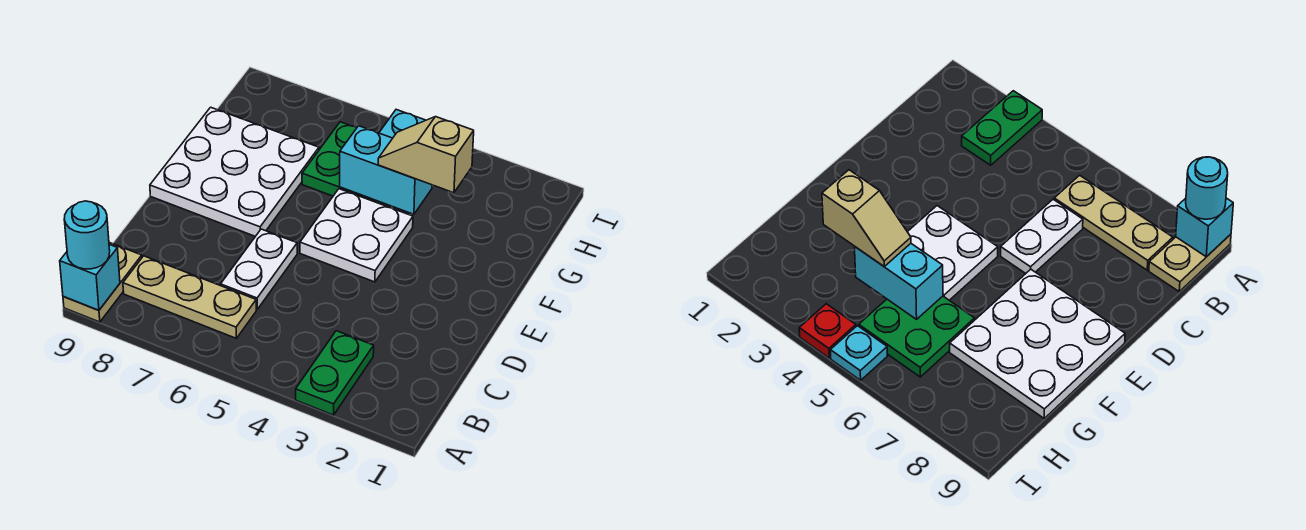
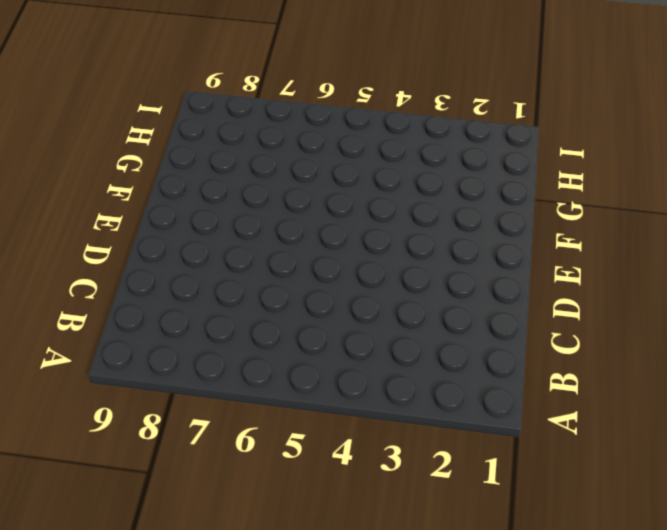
none -> green plate A3:B3 level 1
none -> tan plate A9:B9 level 1
none -> tan plate B6:B8 level 1

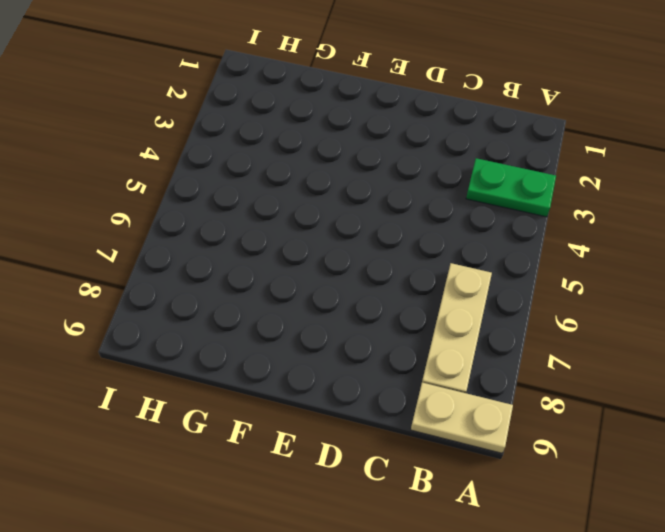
none -> white plate C6:D6 level 1
none -> white plate E4:F5 level 1
none -> white plate E7:G9 level 1

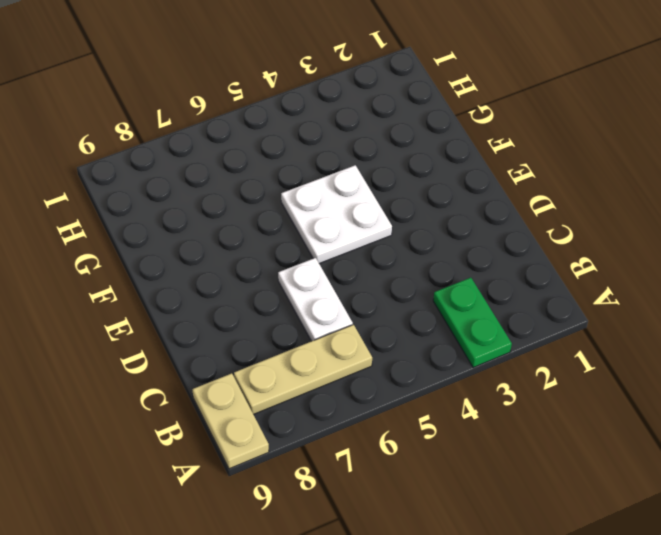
none -> white plate E7:G9 level 1
none -> green plate G5:H6 level 1
none -> red plate I4 level 1

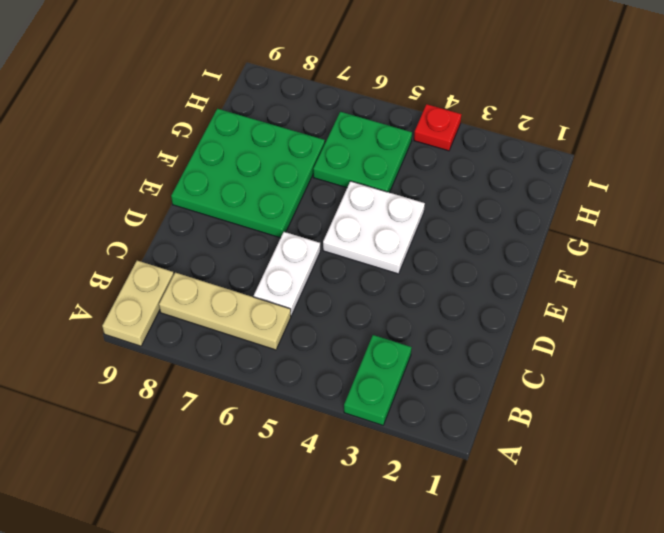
green plate E7:G9 level 1 -> white plate E7:G9 level 1
none -> cyan plate I5 level 1
none -> cyan brick A9 level 2
none -> cyan brick G4:G5 level 2

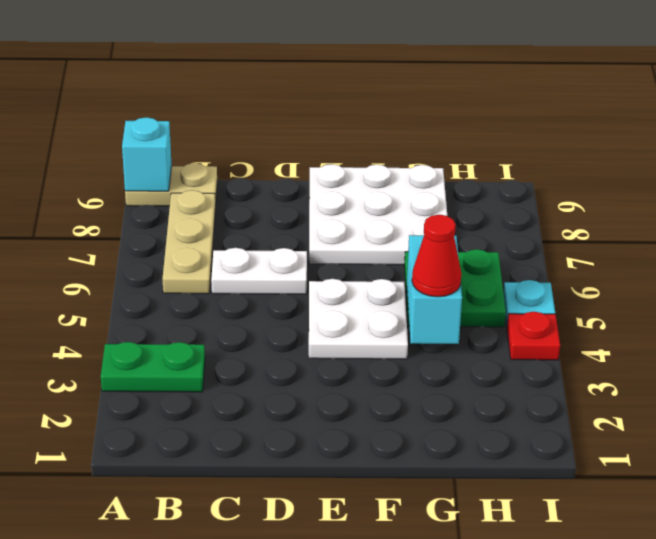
red cone G4 level 3 -> tan slope G3:G4 level 3 top 3
none -> cyan round brick A9 level 3

